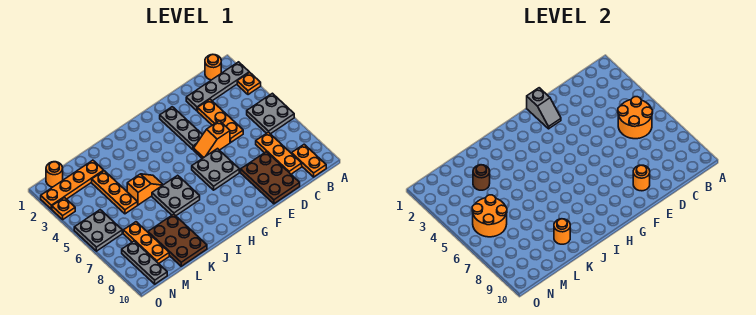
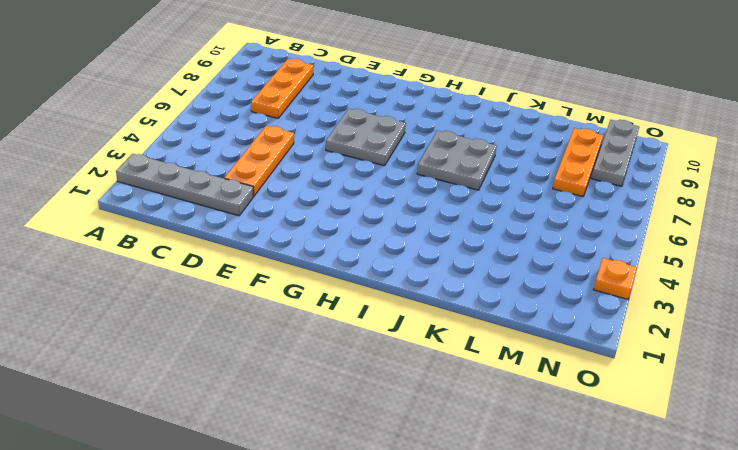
none -> orange plate A3 level 1
none -> grey plate A5:B6 level 1
none -> orange round brick B1 level 1

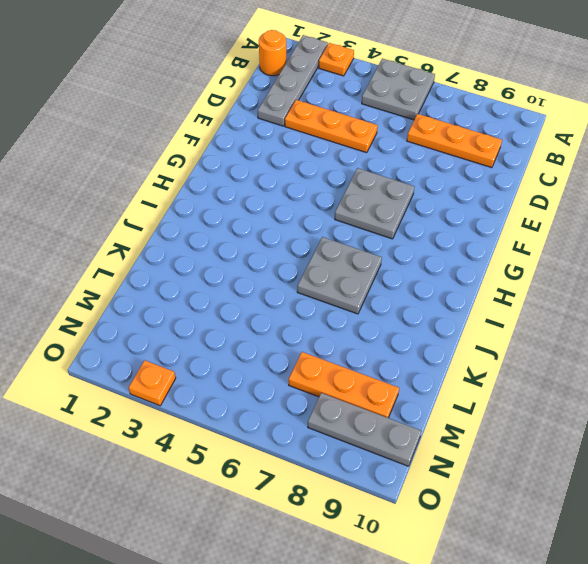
none -> orange plate B9:B10 level 1
none -> brown plate D8:E10 level 1
none -> orange slope E5:F5 level 1 top E

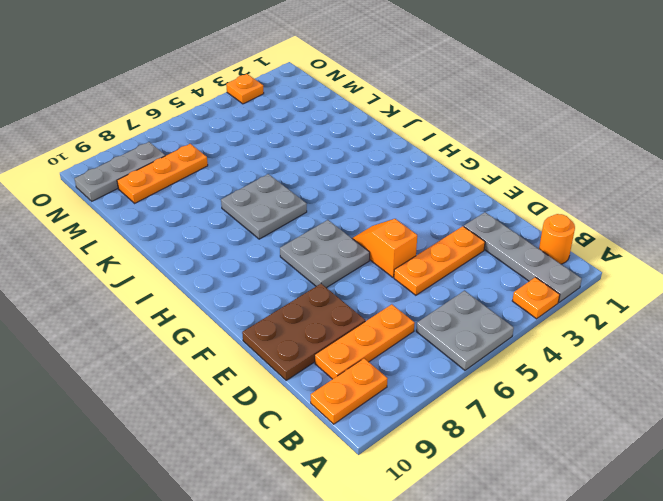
none -> grey plate F2:F4 level 1
none -> orange slope J5:K5 level 1 top K
none -> brown plate K8:L10 level 1

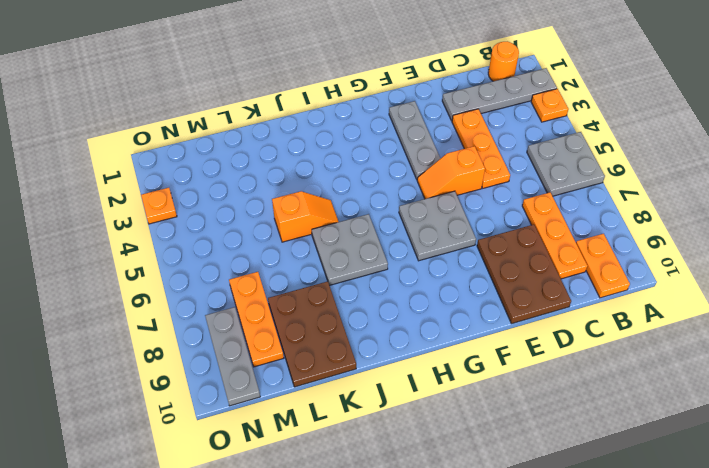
none -> orange plate L2:O2 level 1
none -> orange plate L3:L5 level 1
none -> orange round brick N1 level 1

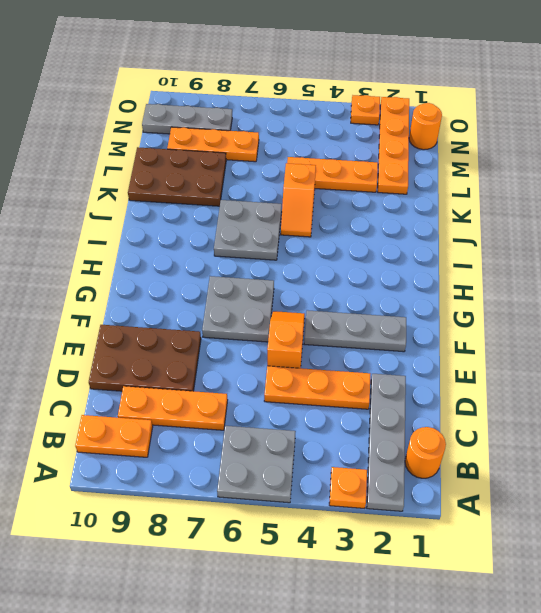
none -> grey plate N5:O6 level 1
none -> orange round brick B5:C6 level 2
none -> orange round brick E9 level 2

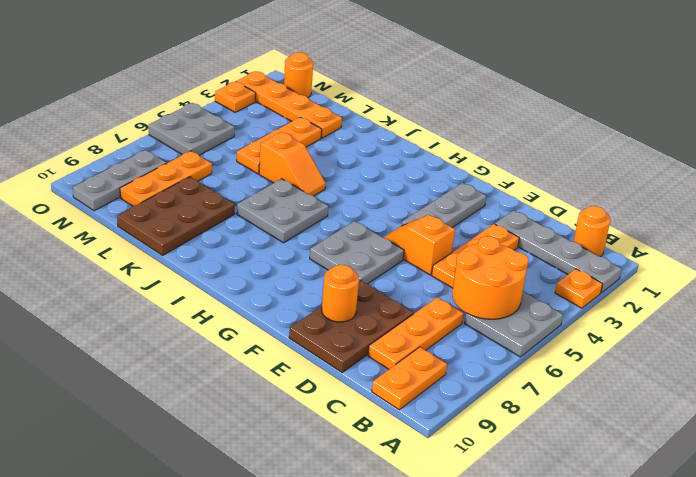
none -> grey slope F1:F2 level 2 top 1
none -> orange round brick K9 level 2
none -> brown round brick L3 level 2

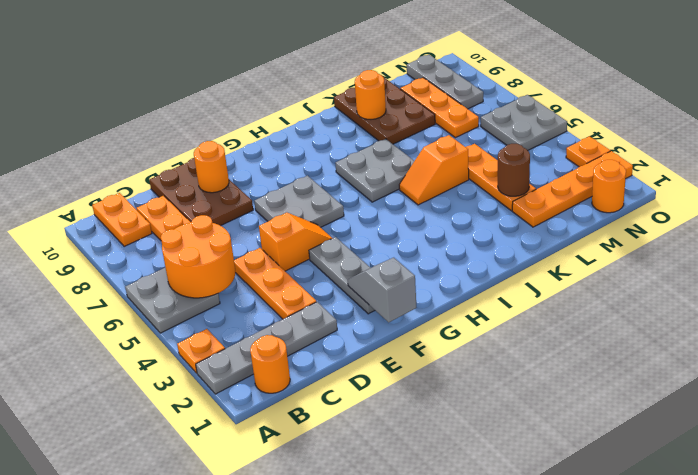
none -> orange round brick M5:N6 level 2

